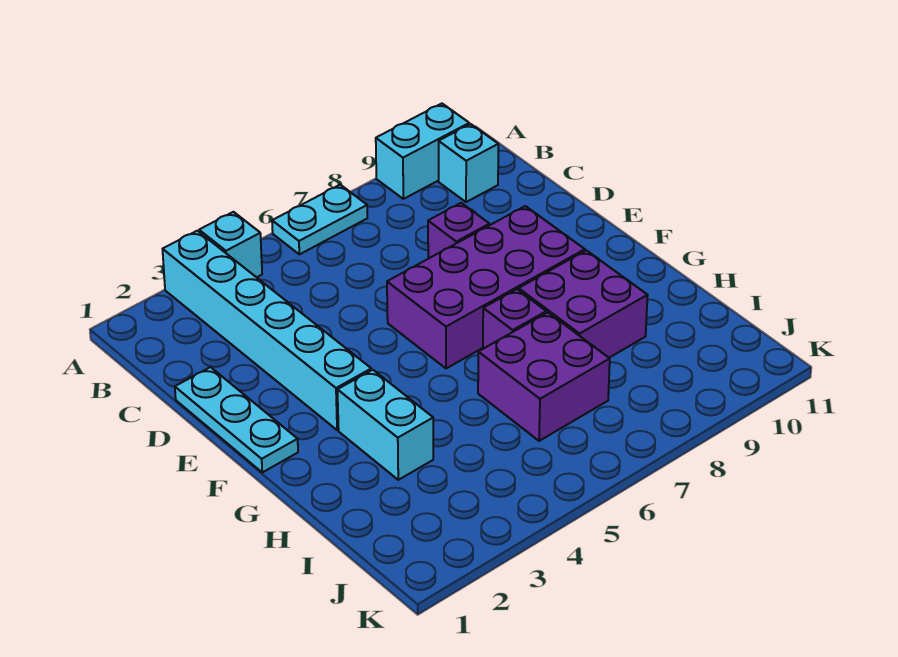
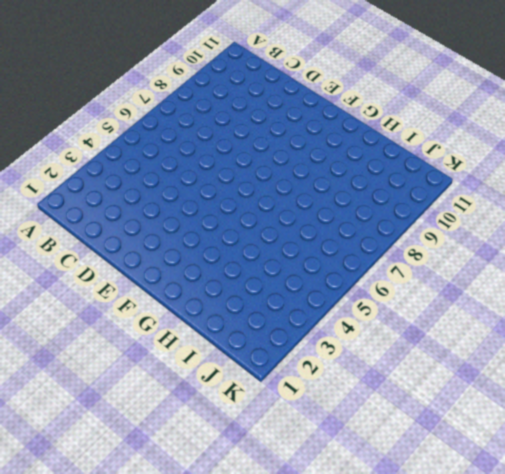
none -> cyan brick A3:F3 level 1
none -> cyan brick A4 level 1
none -> cyan plate A6:A7 level 1

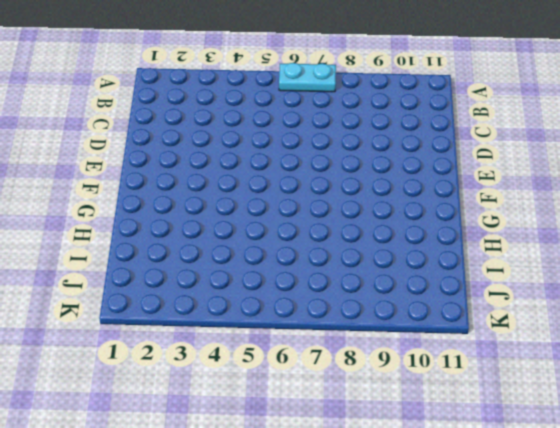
none -> cyan brick A3:F3 level 1
none -> cyan brick A4 level 1
none -> cyan brick A9:A10 level 1

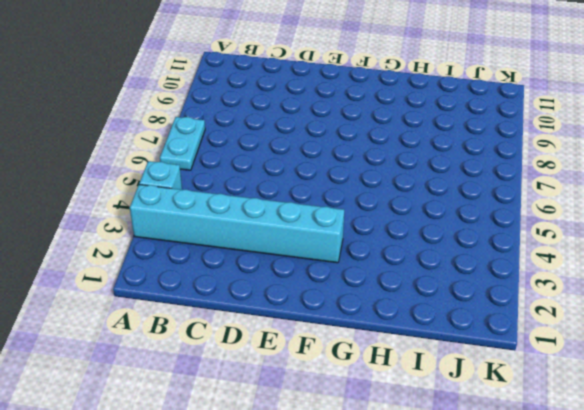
none -> cyan brick A9:A10 level 1
none -> cyan brick B10 level 1
none -> cyan plate D1:F1 level 1

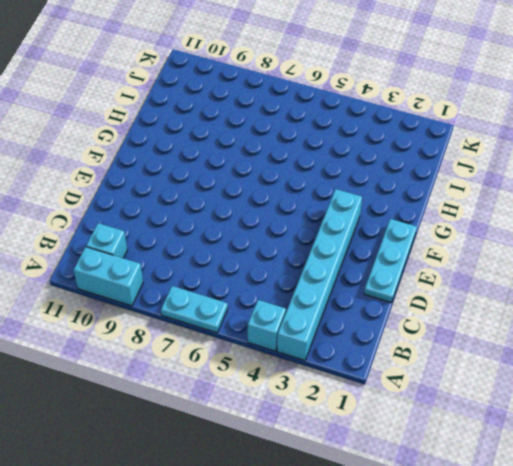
none -> purple brick D8 level 1
none -> purple brick E6:F9 level 1
none -> cyan brick G3:H3 level 1

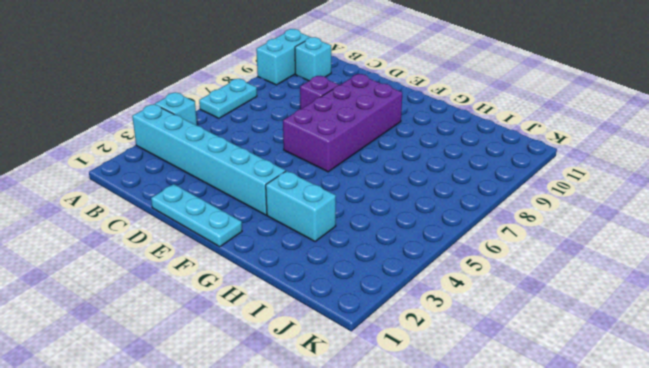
none -> purple brick G7 level 1
none -> purple brick G8:H9 level 1
none -> purple brick H6:I7 level 1

